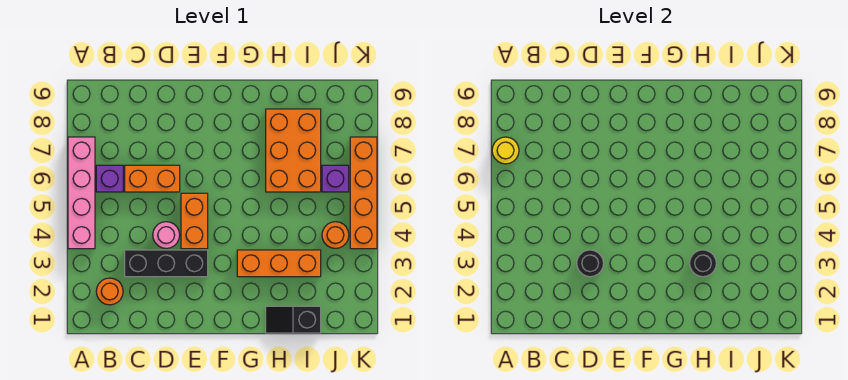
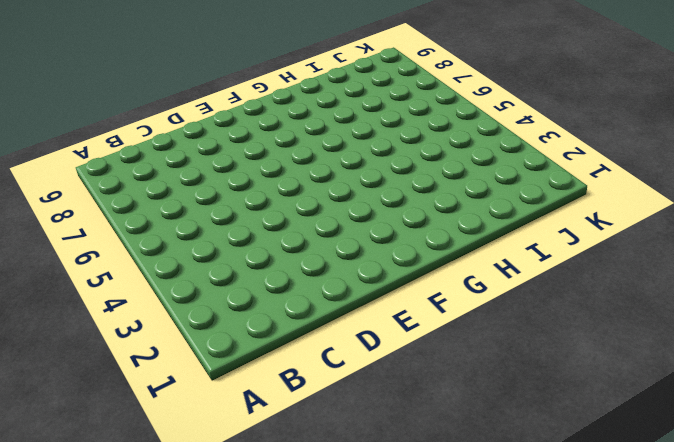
none -> pink brick A4:A7 level 1
none -> orange round brick B2 level 1
none -> purple brick B6 level 1

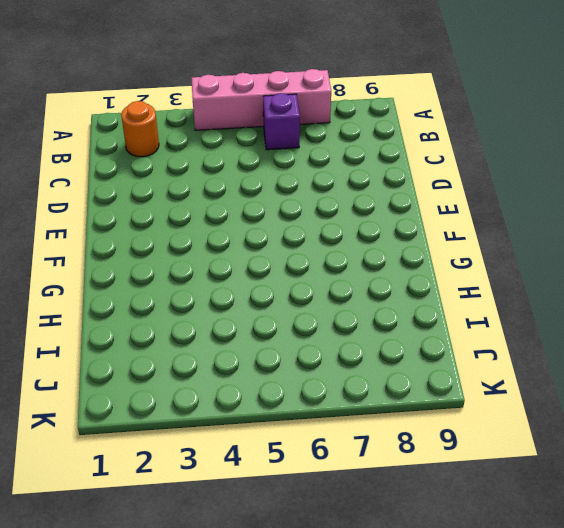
none -> black brick C3:E3 level 1
none -> orange brick C6:D6 level 1
none -> pink round brick D4 level 1

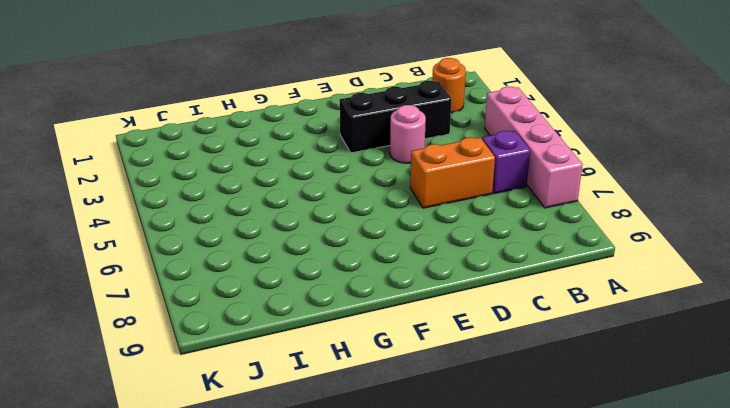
none -> orange brick E4:E5 level 1
none -> orange brick G3:I3 level 1
none -> black slope H1:I1 level 1 top I

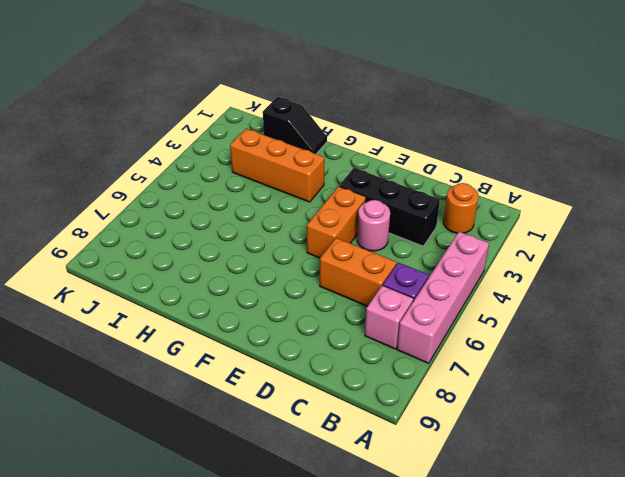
pink brick B7 level 1 -> none
none -> orange brick H6:I8 level 1
none -> orange round brick J4 level 1
none -> purple brick J6 level 1

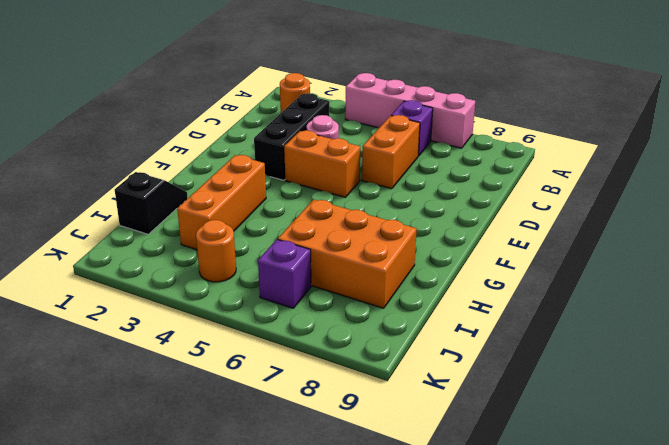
none -> orange brick K4:K7 level 1
none -> yellow round brick A7 level 2
none -> black round brick D3 level 2

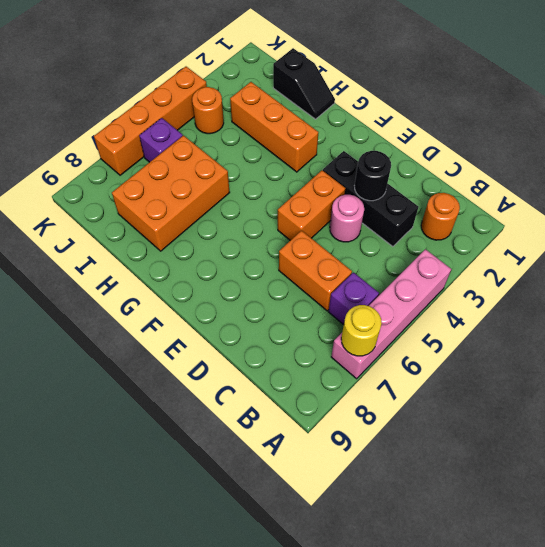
none -> black round brick H3 level 2

